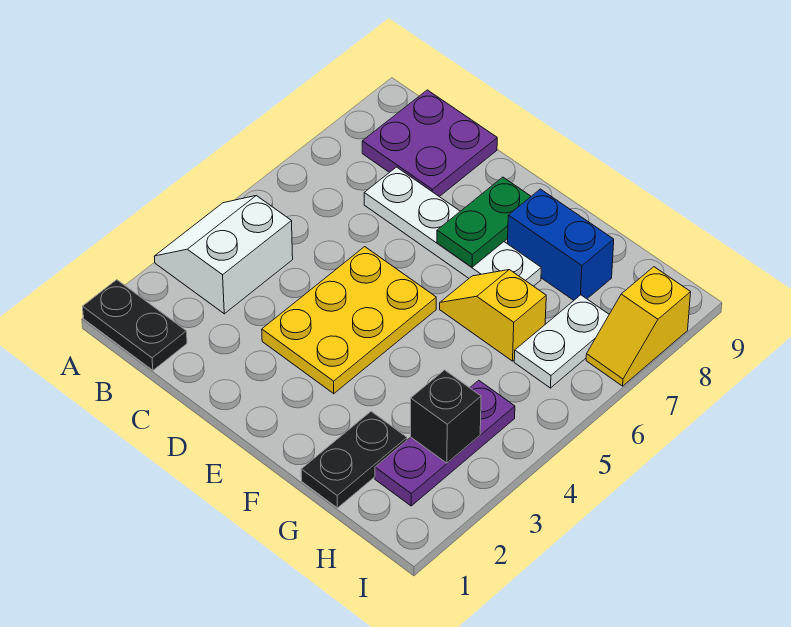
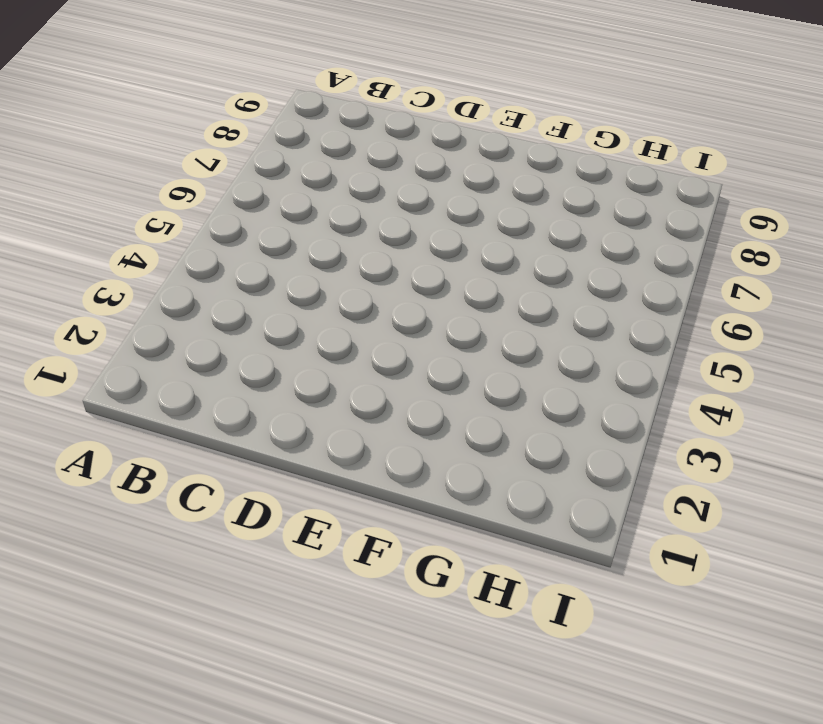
none -> black plate A1:B1 level 1
none -> white slope A3:B4 level 1 top B
none -> purple plate B8:C9 level 1

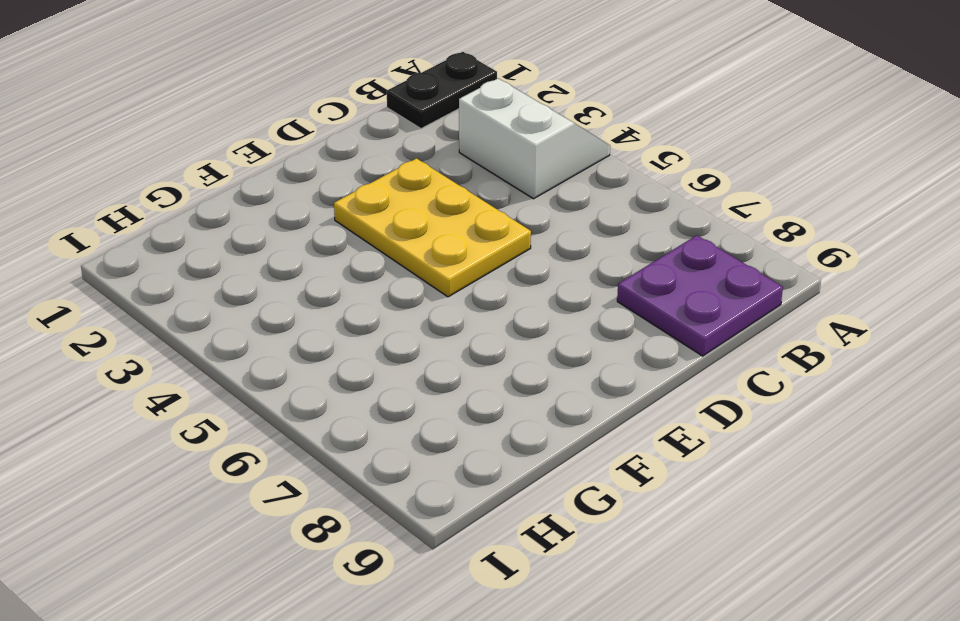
none -> white plate C7:F7 level 1
none -> yellow slope F6:G6 level 1 top G
none -> blue brick F8:G8 level 1

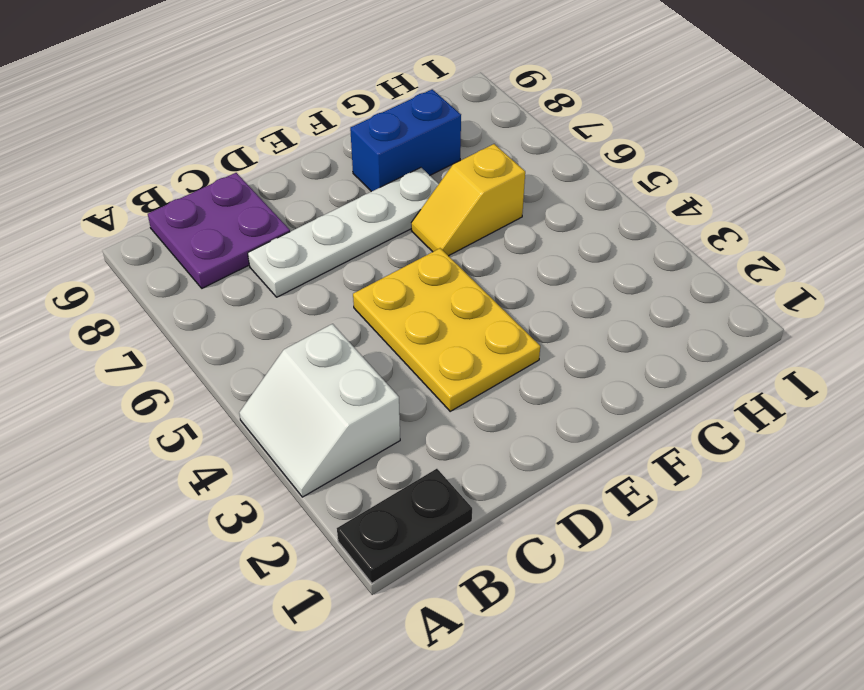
none -> black plate G1:G2 level 1
none -> purple plate H2:H4 level 1
none -> white plate H6:H7 level 1

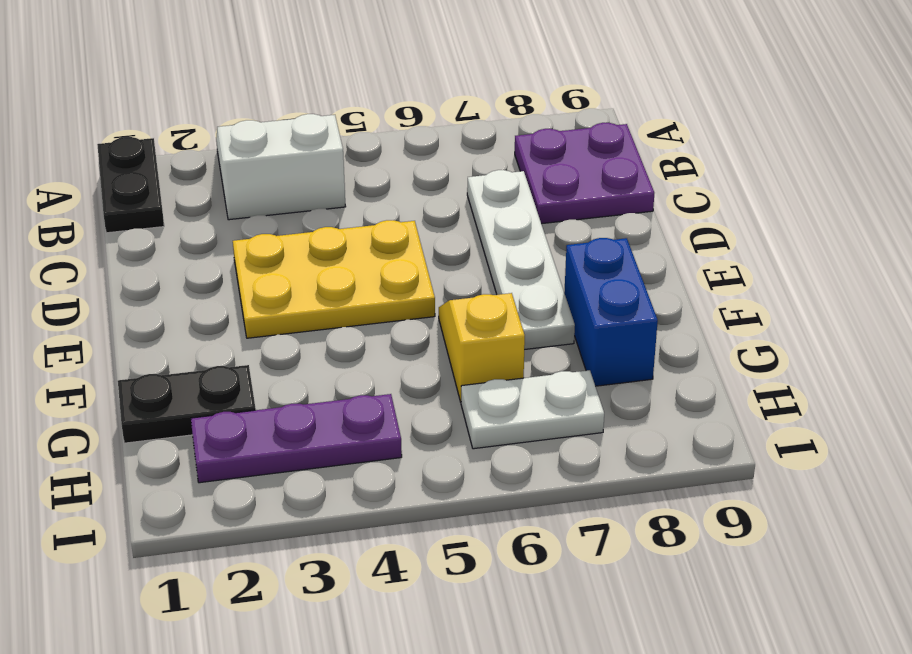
none -> yellow slope I7:I8 level 1 top 8
none -> green plate E7:E8 level 2
none -> black brick H3 level 2

